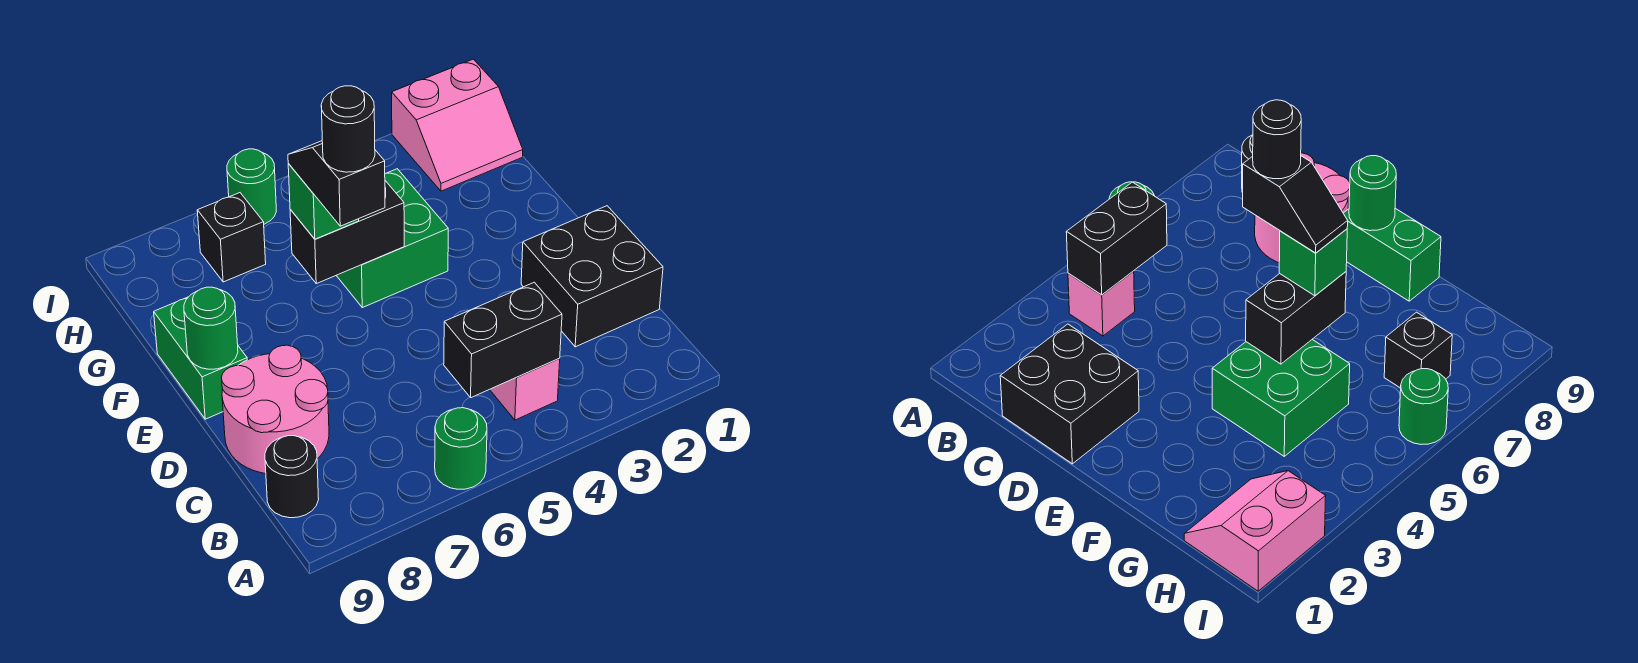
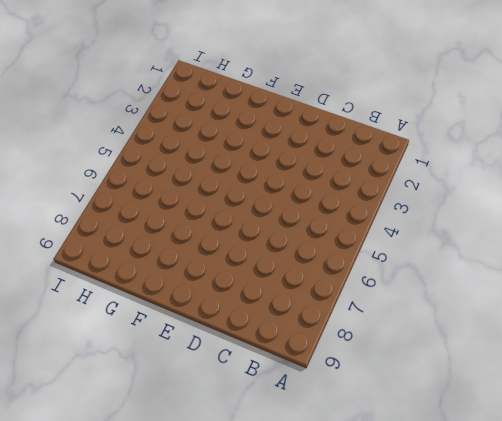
none -> green round brick A6 level 1
none -> pink brick B4 level 1
none -> black round brick B9 level 1

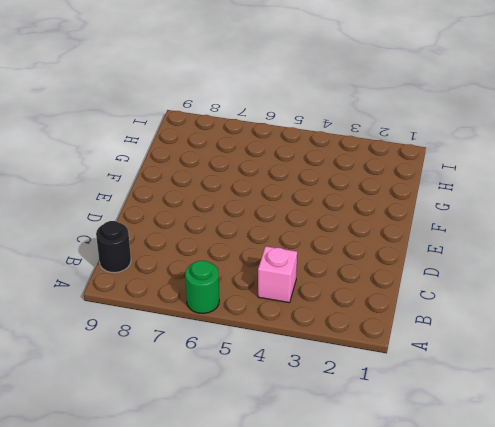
none -> black brick C1:D2 level 1
none -> pink round brick C8:D9 level 1
none -> green brick E9:F9 level 1

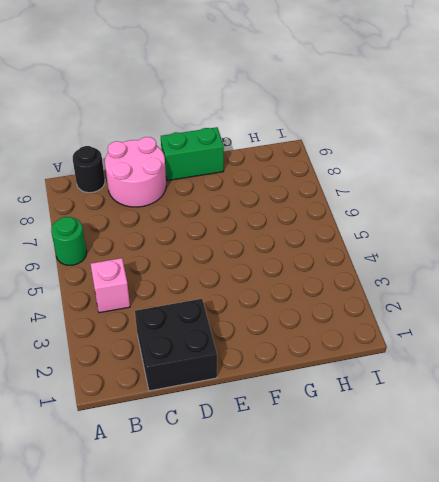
none -> green brick F4:G5 level 1
none -> pink slope H1:I2 level 1 top I
none -> black brick H7 level 1

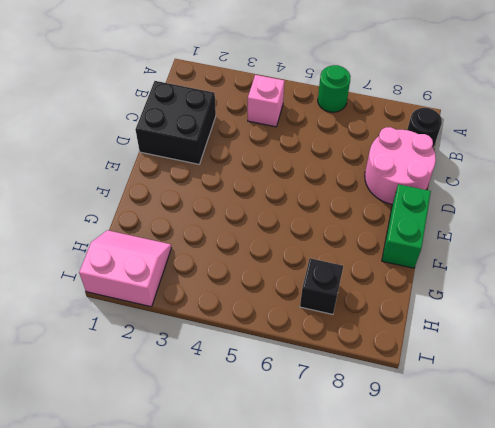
none -> green brick F4:G5 level 1
none -> green round brick I6 level 1
none -> black brick B4:B5 level 2

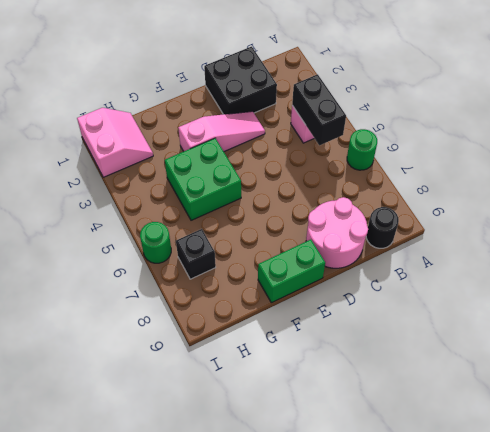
pink slope D3:F3 level 1 top F -> none
none -> green round brick E9 level 2
none -> black brick F5:F6 level 2
none -> green brick F6 level 3

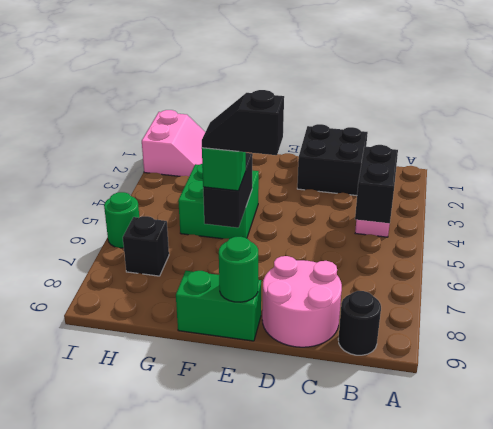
none -> green round brick A6 level 1
none -> black round brick E6 level 5

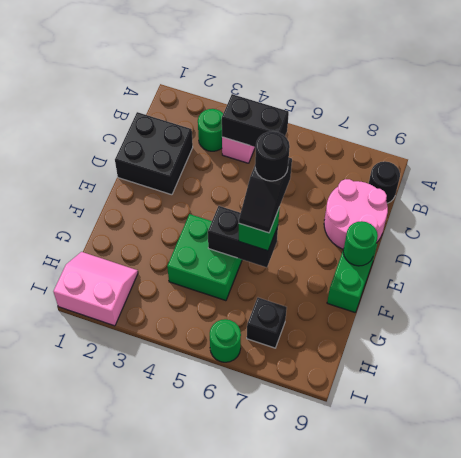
green round brick B3 level 1 -> green round brick A6 level 1

